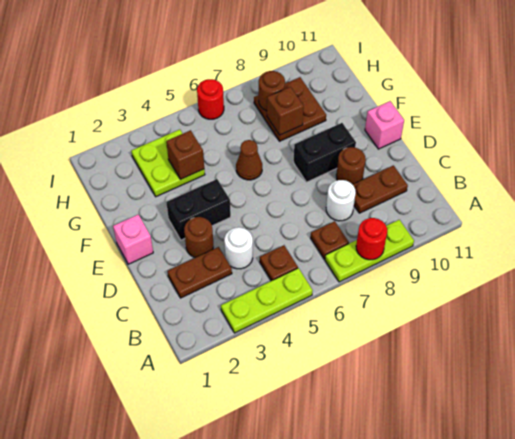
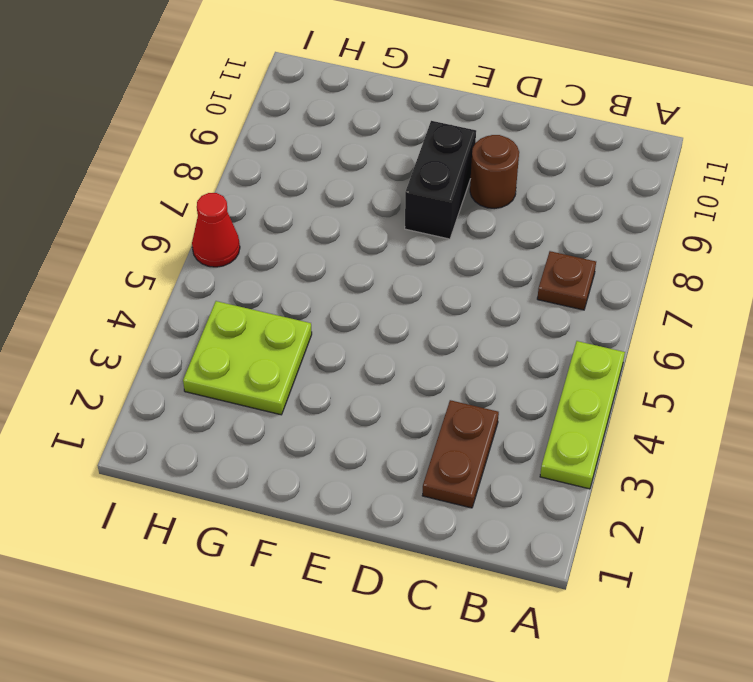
red cone I6 level 1 -> red round brick I6 level 1
none -> lime plate A7:A9 level 1
none -> brown plate B5 level 1
none -> white round brick C4 level 1

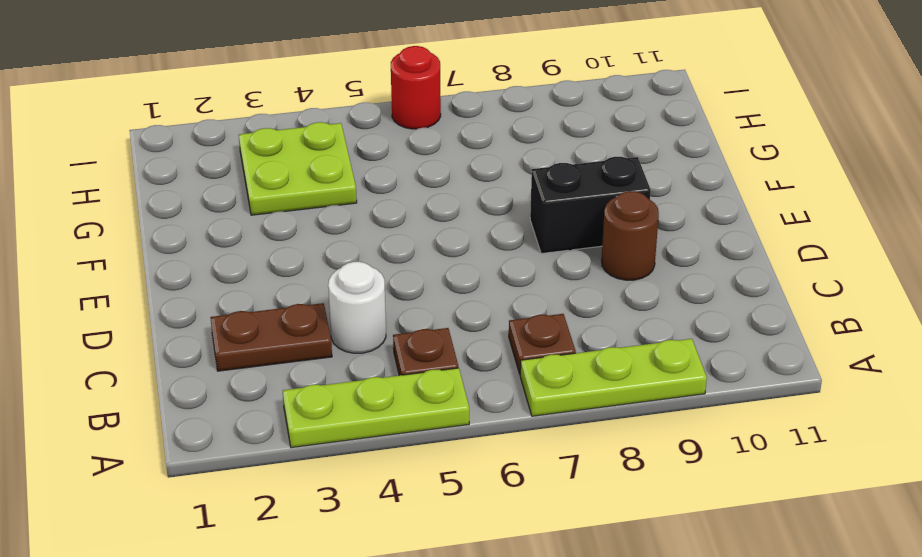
none -> white round brick C8 level 1
none -> brown plate C9:C10 level 1
none -> brown round brick D3 level 1

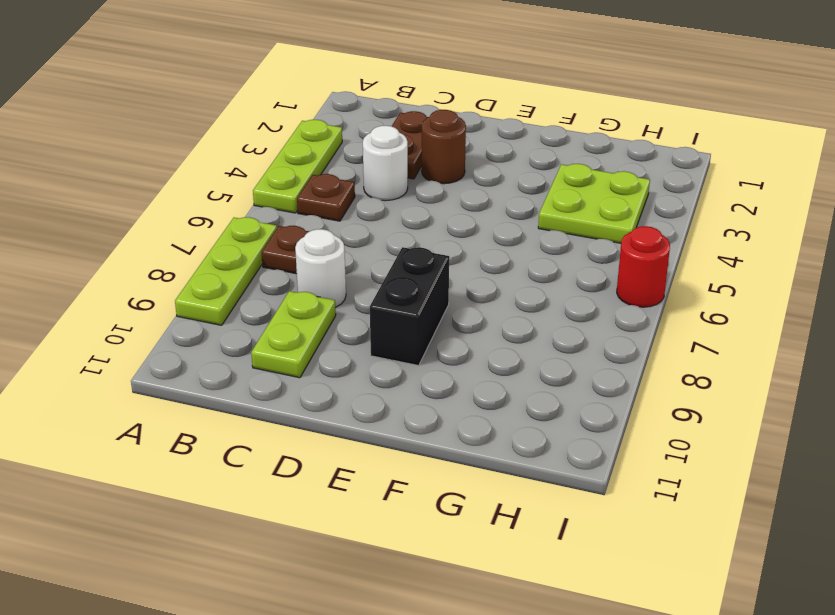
lime plate C9:C10 level 1 -> brown plate C9:C10 level 1
none -> brown round brick D9 level 1
none -> pink brick E1 level 1
none -> black brick E3:E4 level 1

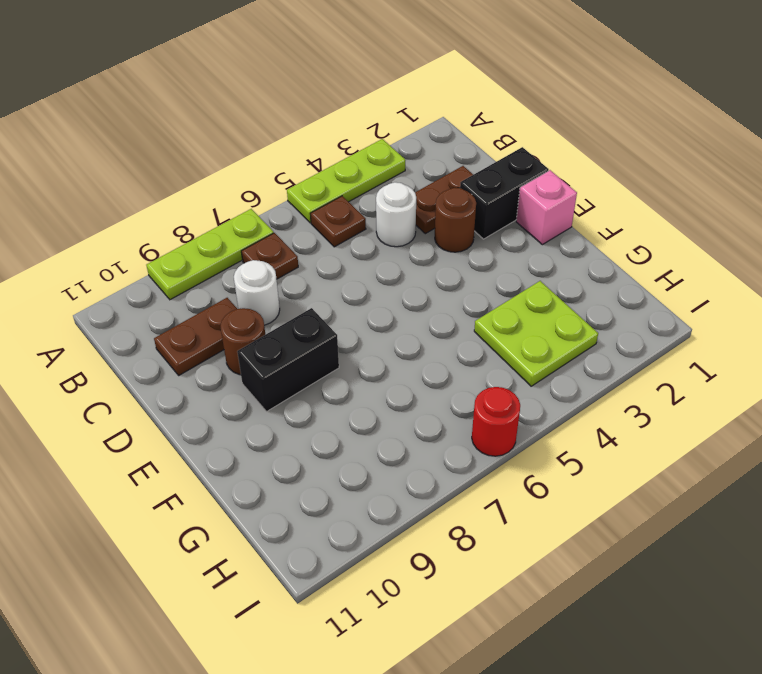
black brick D1:D2 level 1 -> black brick E3:E4 level 1
none -> pink brick E11 level 1
none -> brown cone F6 level 1
none -> brown plate G8:H9 level 1

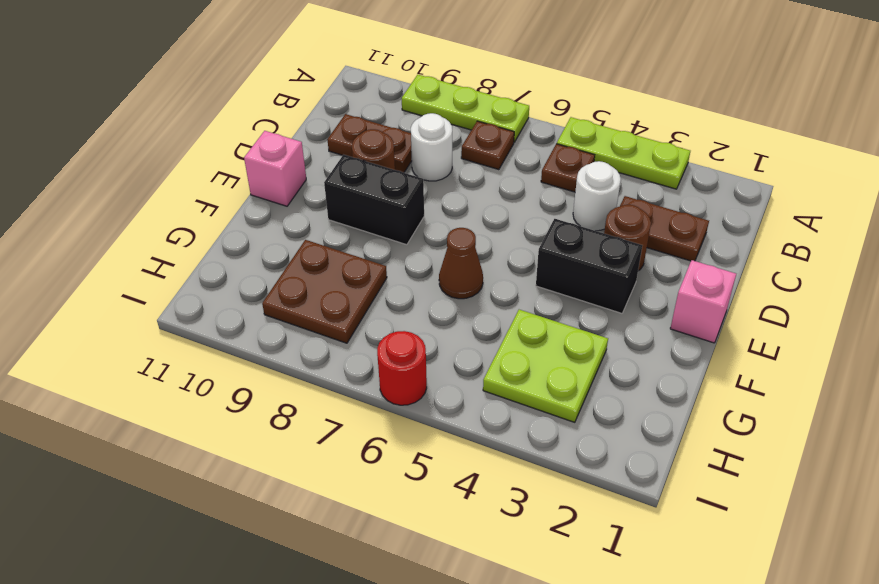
none -> red round brick A8 level 2
none -> brown brick G4 level 2
none -> brown brick G8 level 2

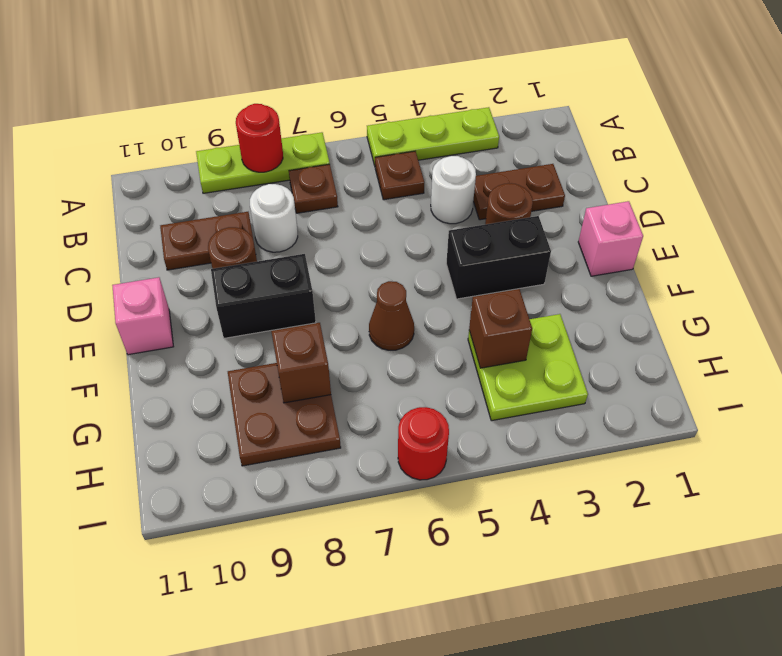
none -> brown round brick H8 level 2

